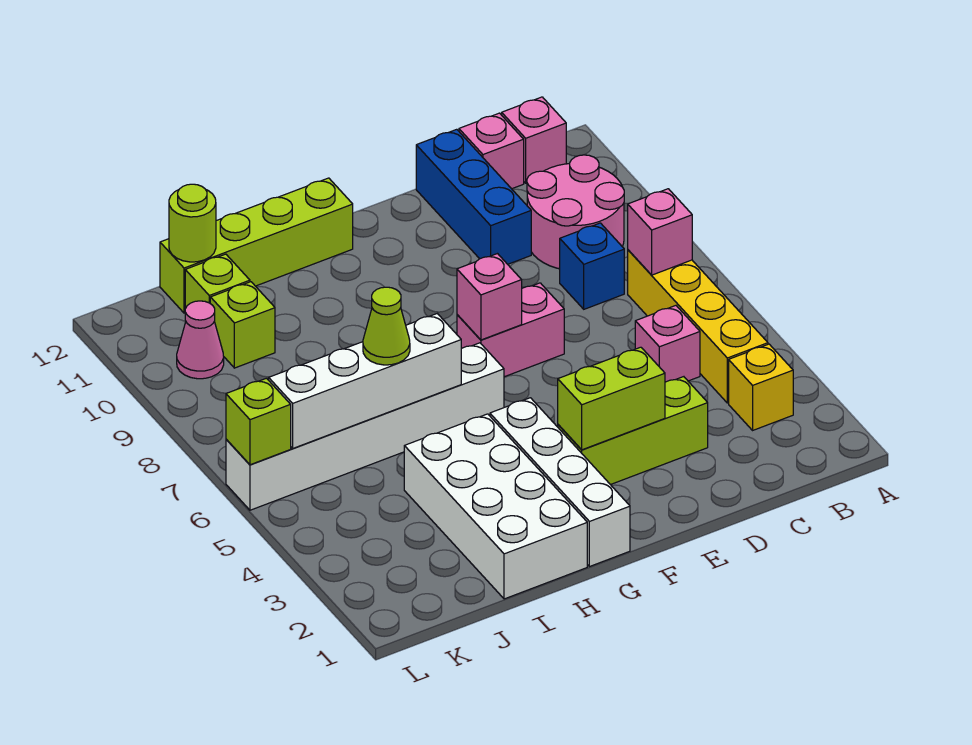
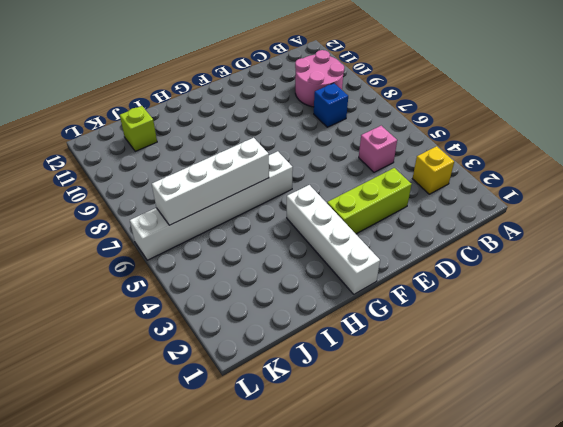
none -> yellow brick B4:B7 level 1
none -> pink brick B12 level 1
none -> pink brick C12 level 1

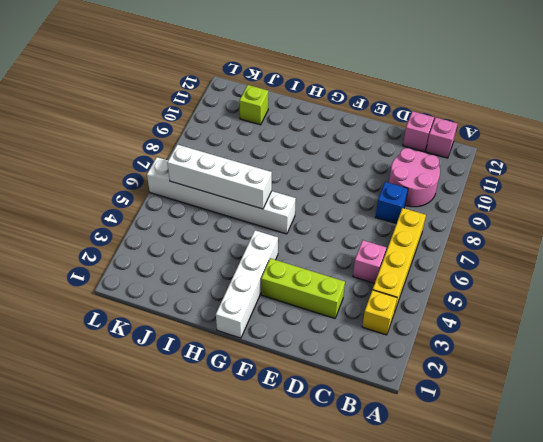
none -> blue brick D10:D12 level 1
none -> pink brick E7:F7 level 1
none -> lime brick G12:J12 level 1

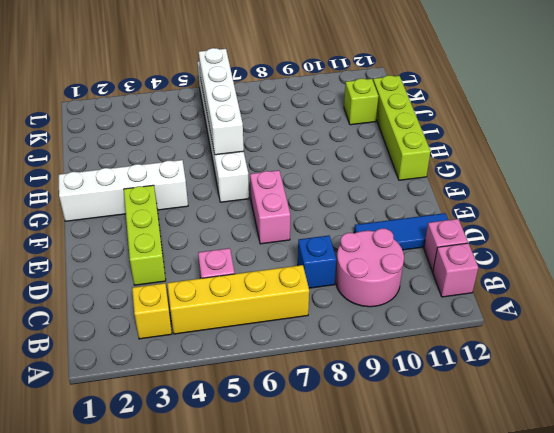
blue tile D10:D12 level 1 -> blue brick D10:D12 level 1
none -> white brick H1:I4 level 1
none -> lime brick J10 level 1
none -> pink cone K10 level 1

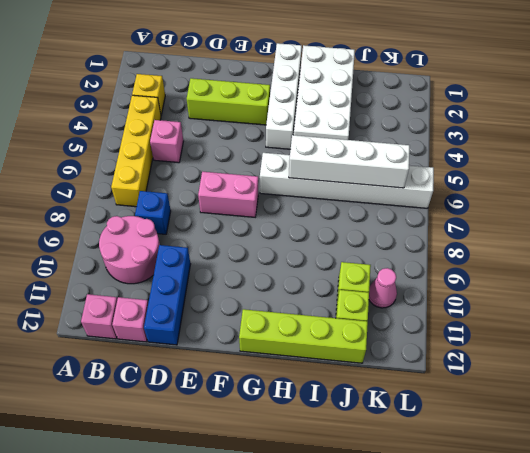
none -> pink brick B7 level 2
none -> lime brick E3:F3 level 2
none -> pink brick F7 level 2

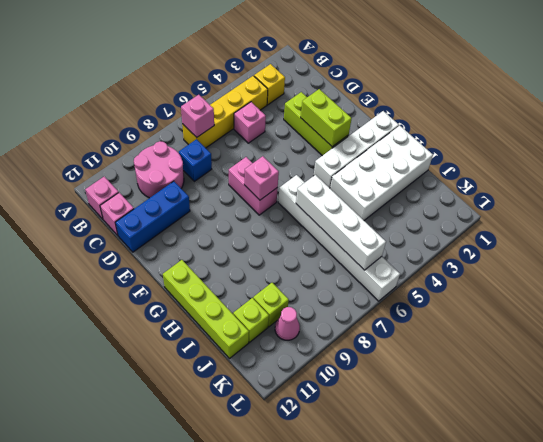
none -> lime round brick J12 level 2
none -> lime brick L6 level 2
none -> lime cone I6 level 3

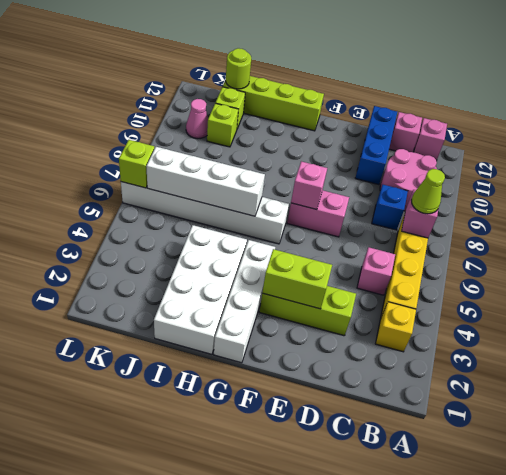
lime cone B7 level 3 -> lime cone I6 level 3

